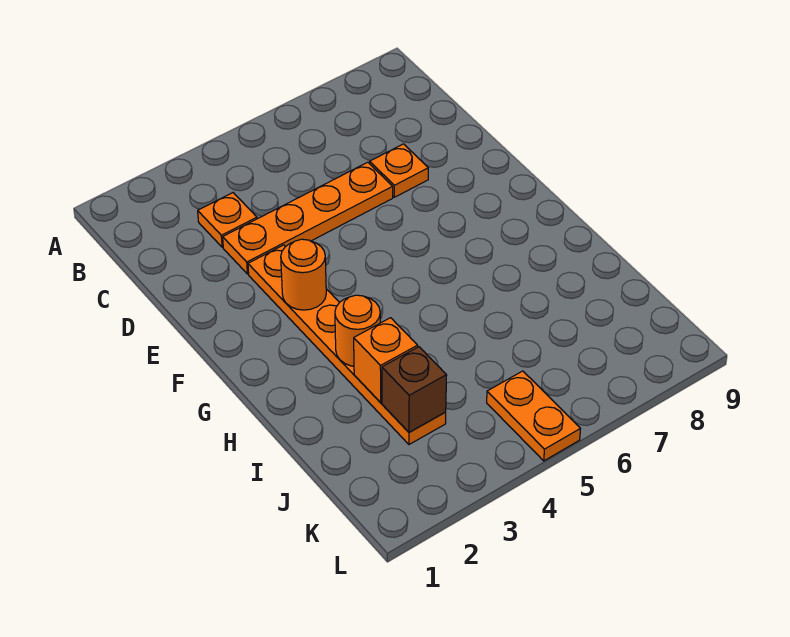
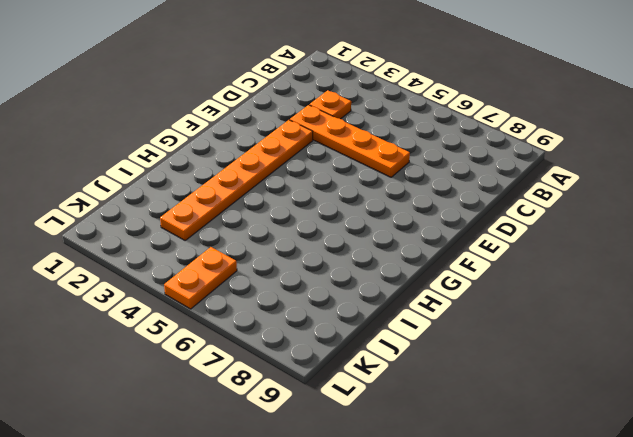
none -> orange plate D7 level 1
none -> orange round brick F3 level 2

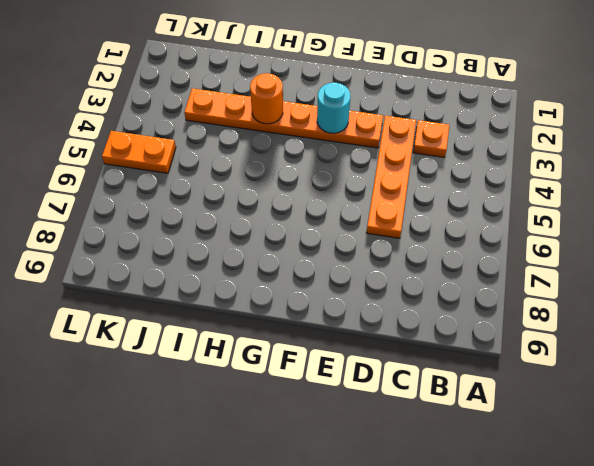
cyan round brick F3 level 2 -> orange round brick F3 level 2
none -> orange plate D7 level 1
none -> orange brick I3 level 2

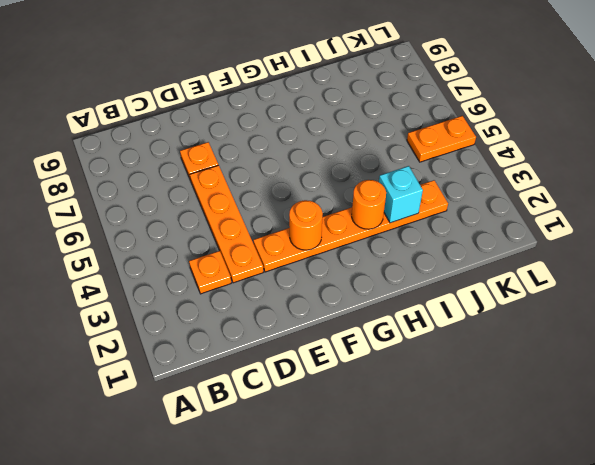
cyan brick I3 level 2 -> orange brick I3 level 2
none -> brown brick J3 level 2

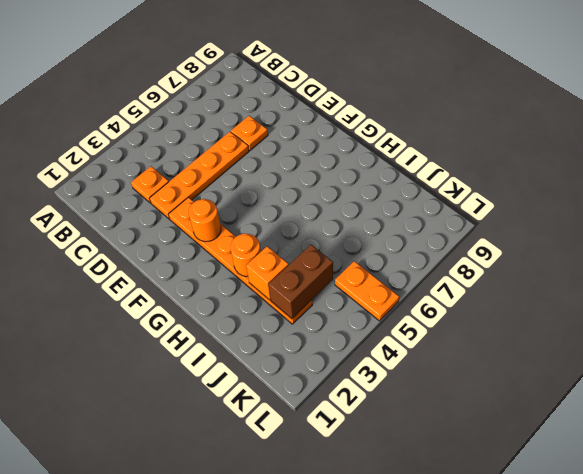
brown brick J3:J4 level 2 -> brown brick J3 level 2

